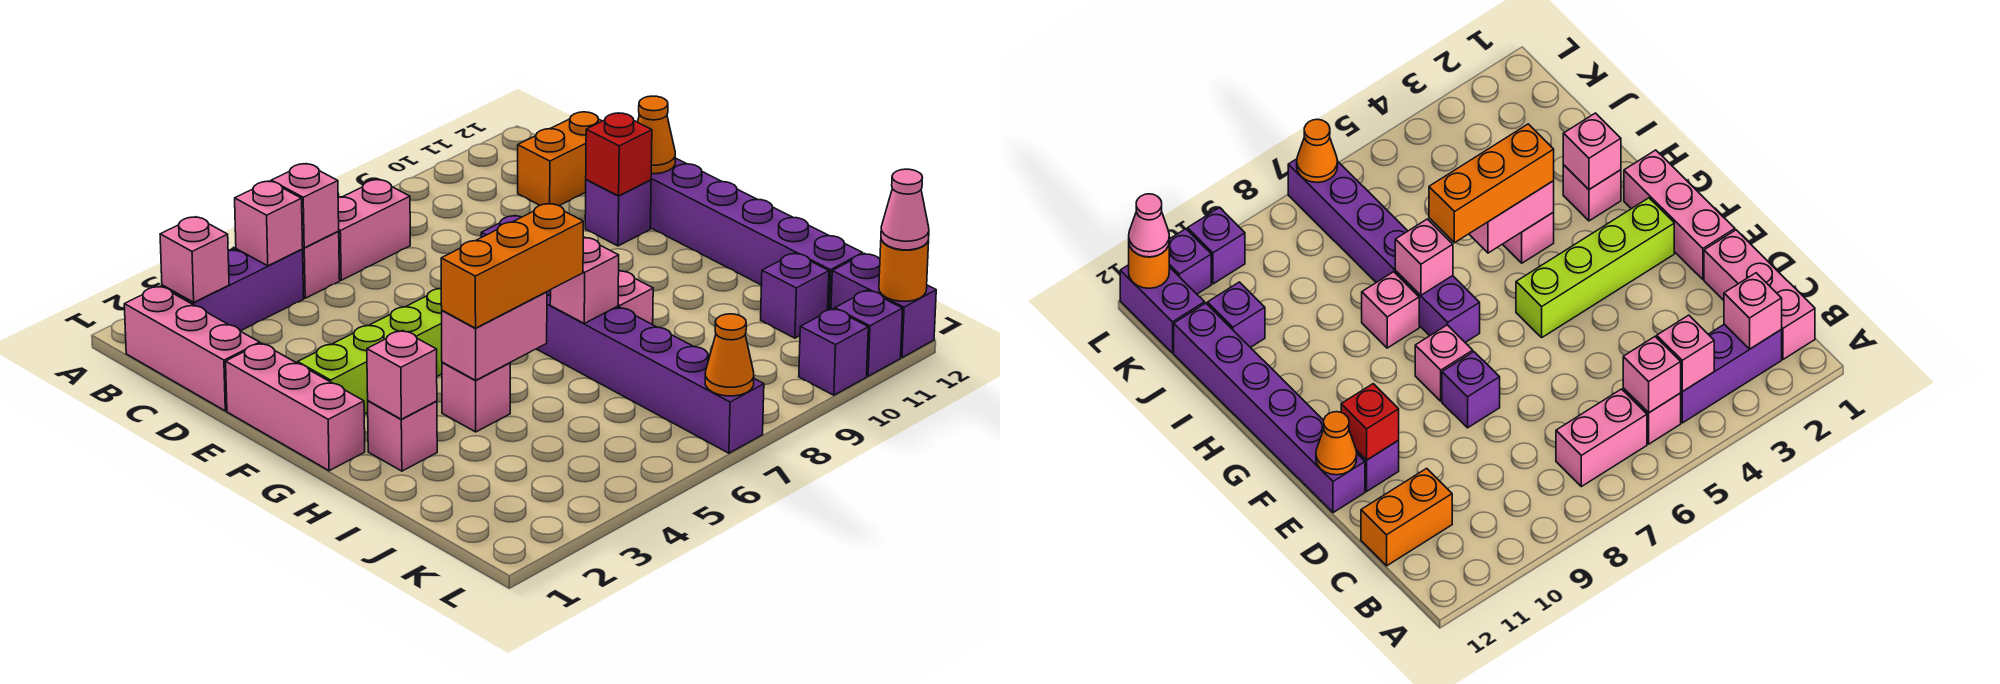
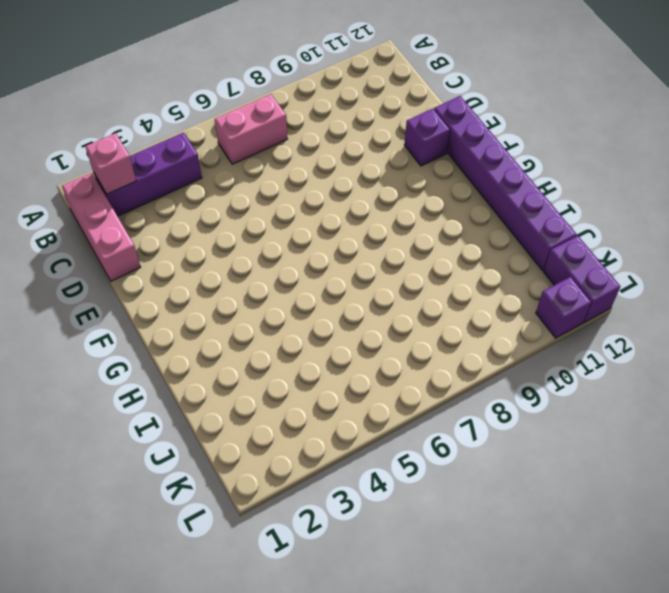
none -> pink brick B5 level 1
none -> orange brick C11:C12 level 1
none -> pink brick E1:G1 level 1
none -> purple brick E8 level 1

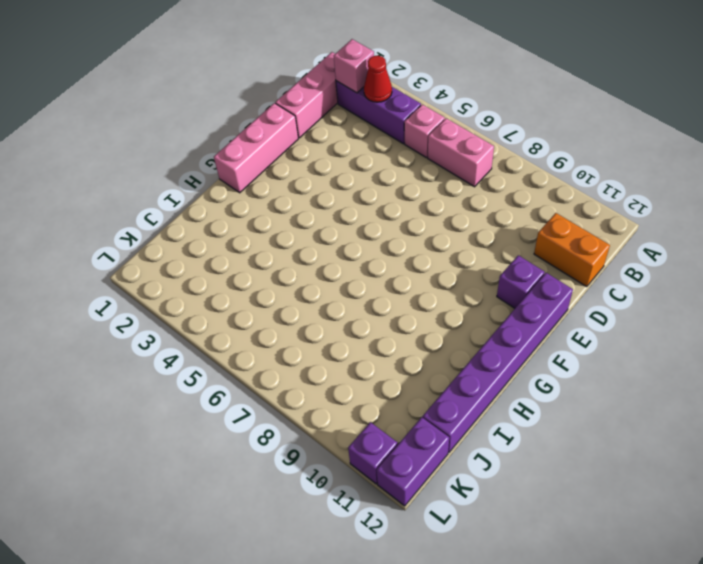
red cone B3 level 2 -> none
none -> purple brick E8 level 1
none -> lime brick F2:F5 level 1
none -> pink brick F8 level 1
none -> purple brick G7:L7 level 1

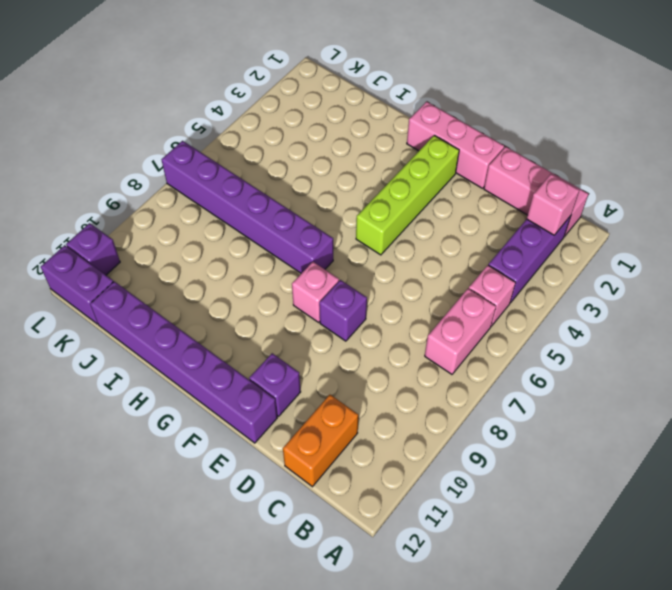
none -> pink brick H2 level 1
none -> pink brick H4 level 1
none -> pink brick H8 level 1
none -> purple brick J11 level 1

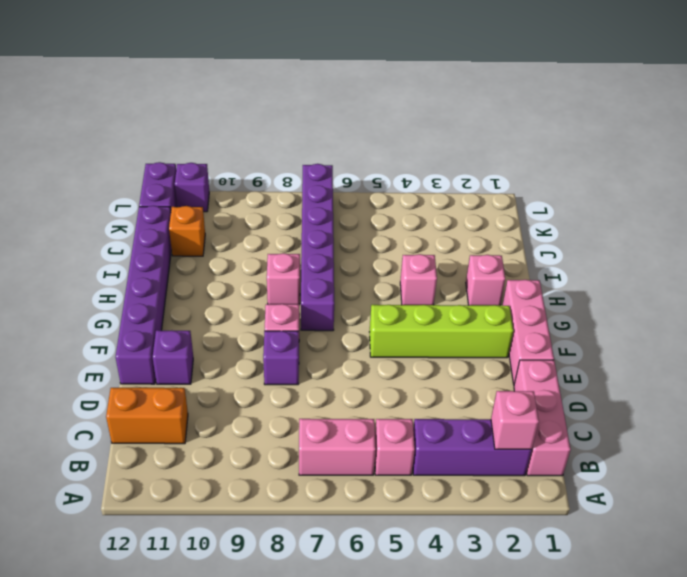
orange brick J11 level 1 -> purple brick J11 level 1
none -> purple brick L10 level 1
none -> pink brick B4 level 2
none -> pink brick B5 level 2
none -> red brick E11 level 2

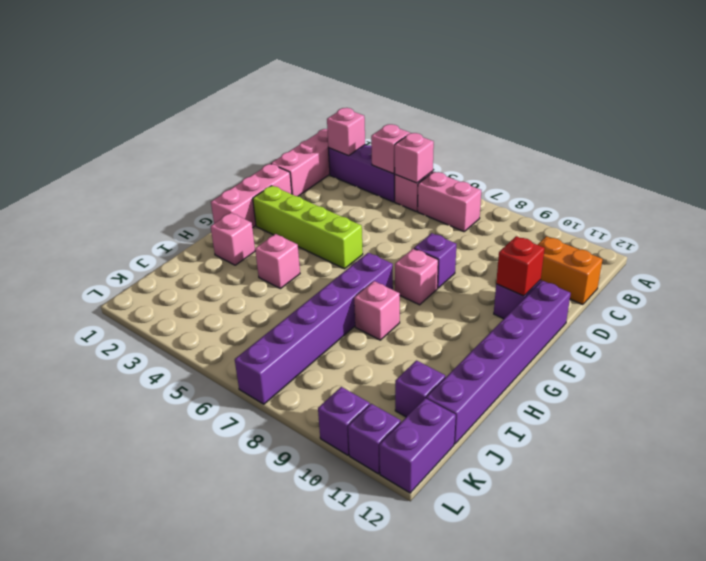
none -> orange cone E12 level 2
none -> pink brick H2 level 2
none -> pink brick H4:H5 level 2
none -> pink brick H7 level 2

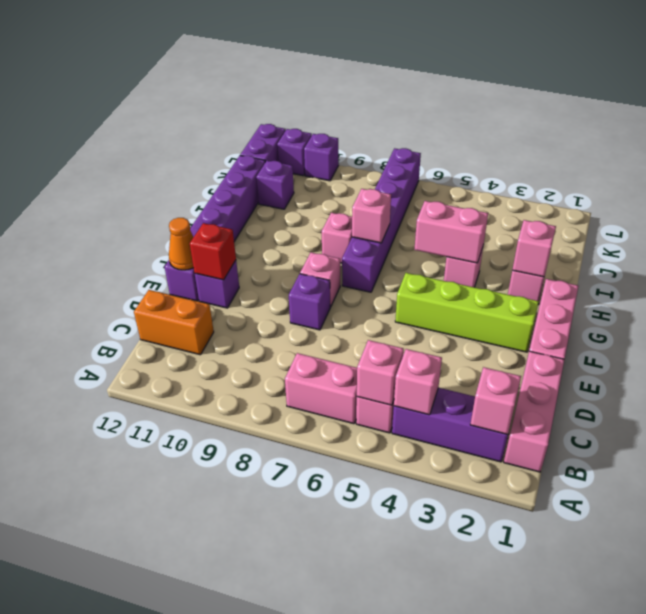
none -> orange cone L7 level 2
none -> orange round brick L12 level 2
none -> orange brick H4:H6 level 3
none -> pink cone L12 level 3

